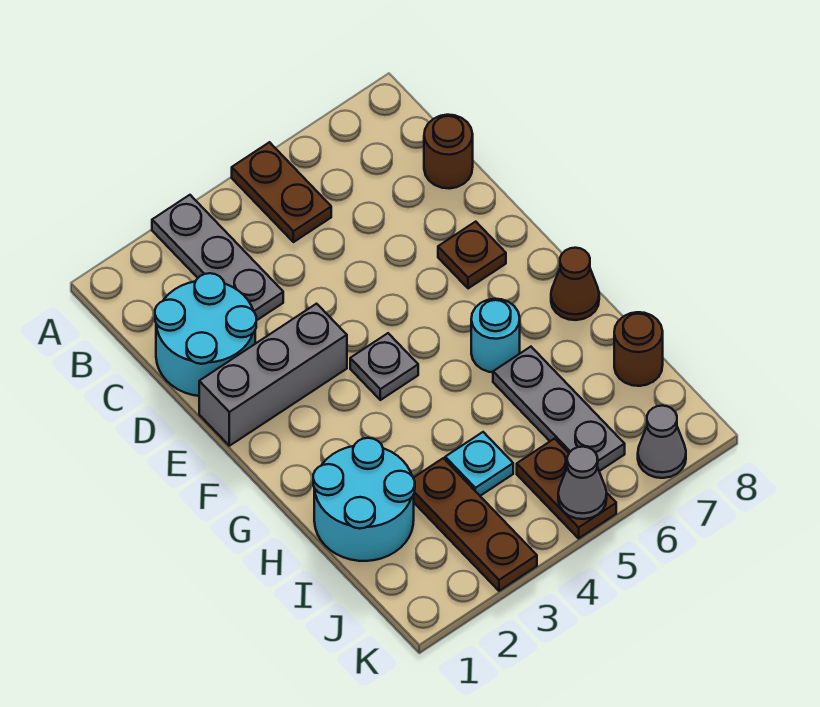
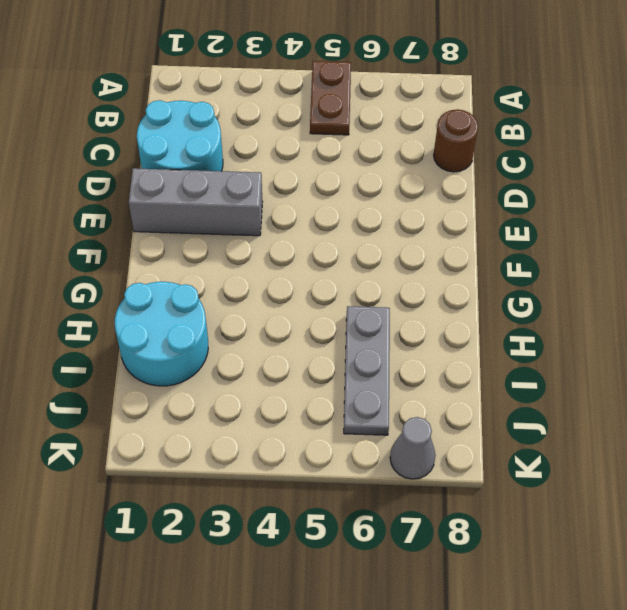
none -> grey plate A3:C3 level 1
none -> brown plate E7 level 1
none -> grey plate F4 level 1

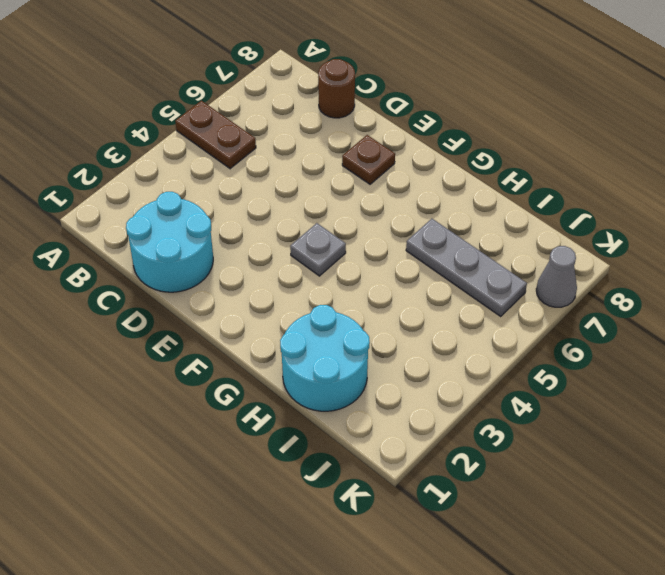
none -> grey plate A3:C3 level 1
none -> grey brick E1:E3 level 1
none -> cyan round brick G6 level 1

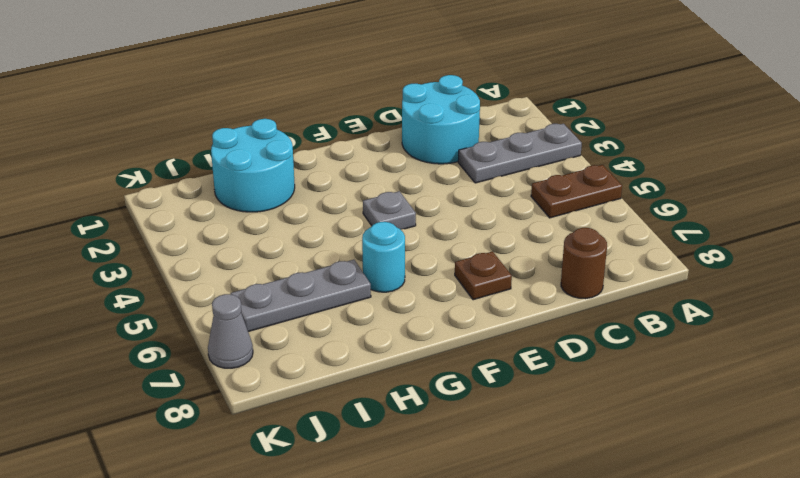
none -> grey brick E1:E3 level 1
none -> brown cone G8 level 1
none -> brown plate I3:K3 level 1

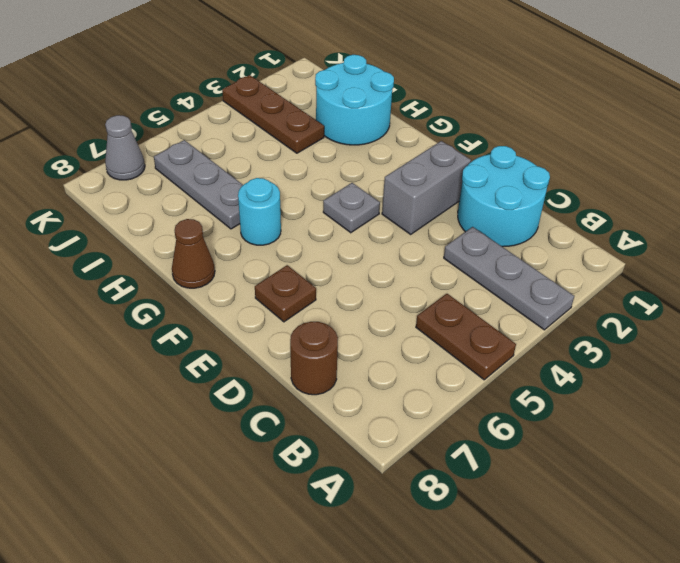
grey brick E2:E3 level 1 -> grey brick E1:E3 level 1
none -> cyan plate I4 level 1
none -> brown round brick I8 level 1
none -> brown plate J5:K5 level 1

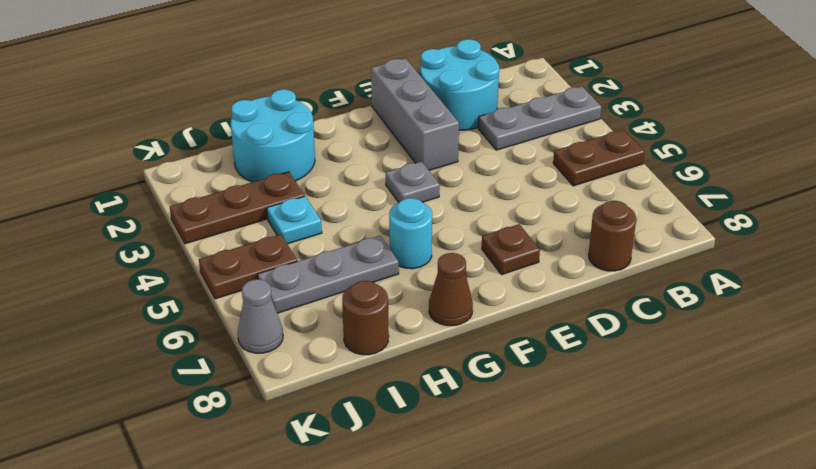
none -> grey cone K5 level 2

